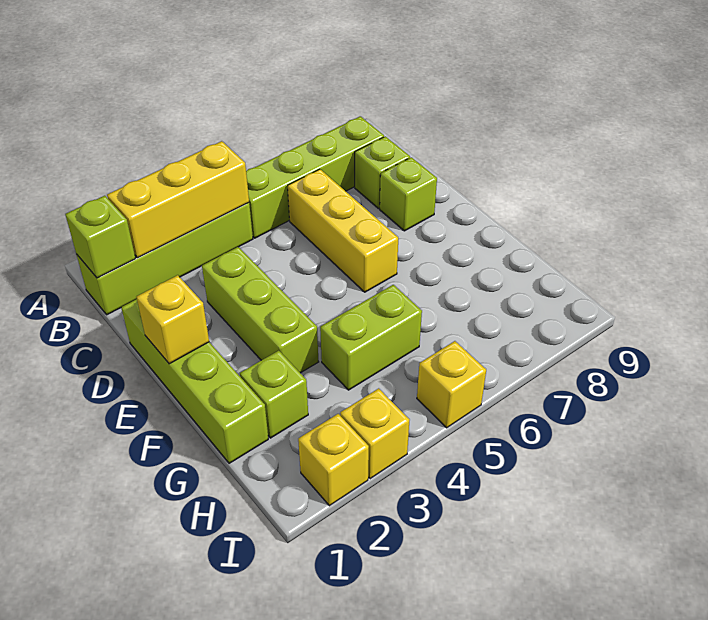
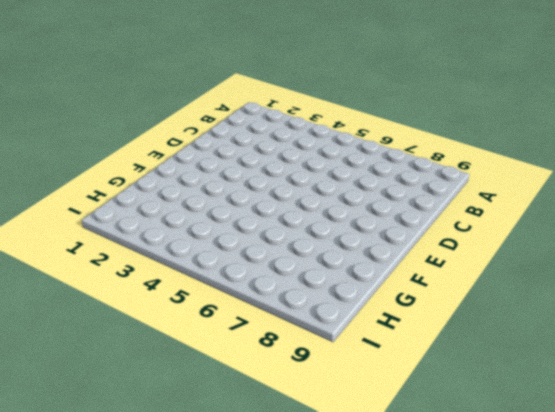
none -> lime brick B1:B4 level 1
none -> lime brick B5:B8 level 1
none -> yellow brick C6:E6 level 1

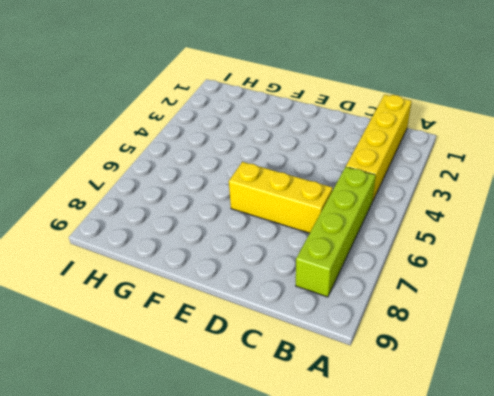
yellow brick B1:B4 level 1 -> lime brick B1:B4 level 1
none -> lime brick C8 level 1
none -> lime brick D1:G1 level 1
none -> lime brick D3:F3 level 1

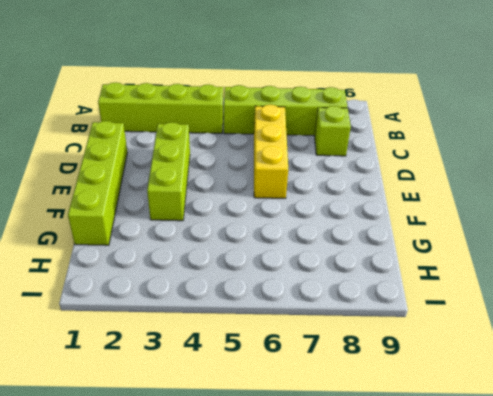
none -> lime brick D8 level 1
none -> lime brick G2 level 1
none -> lime brick G4:G5 level 1

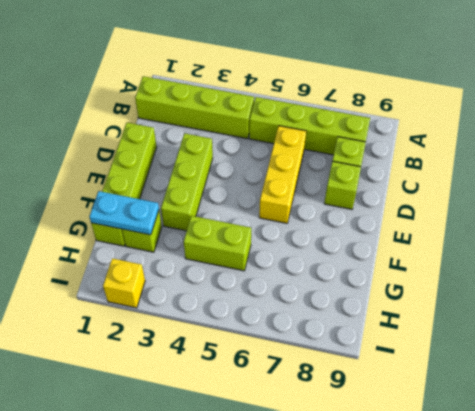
cyan plate G1:G2 level 2 -> none
none -> yellow brick I3 level 1
none -> yellow brick I5 level 1
none -> lime brick B1 level 2

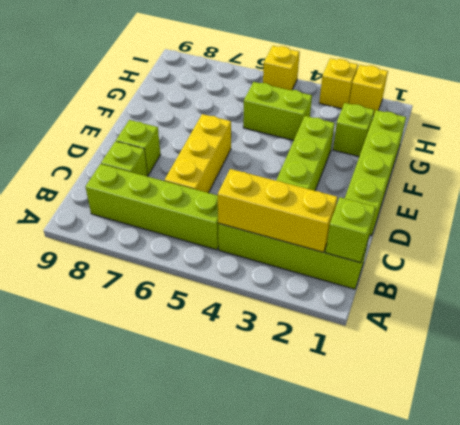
none -> yellow brick E1 level 2

